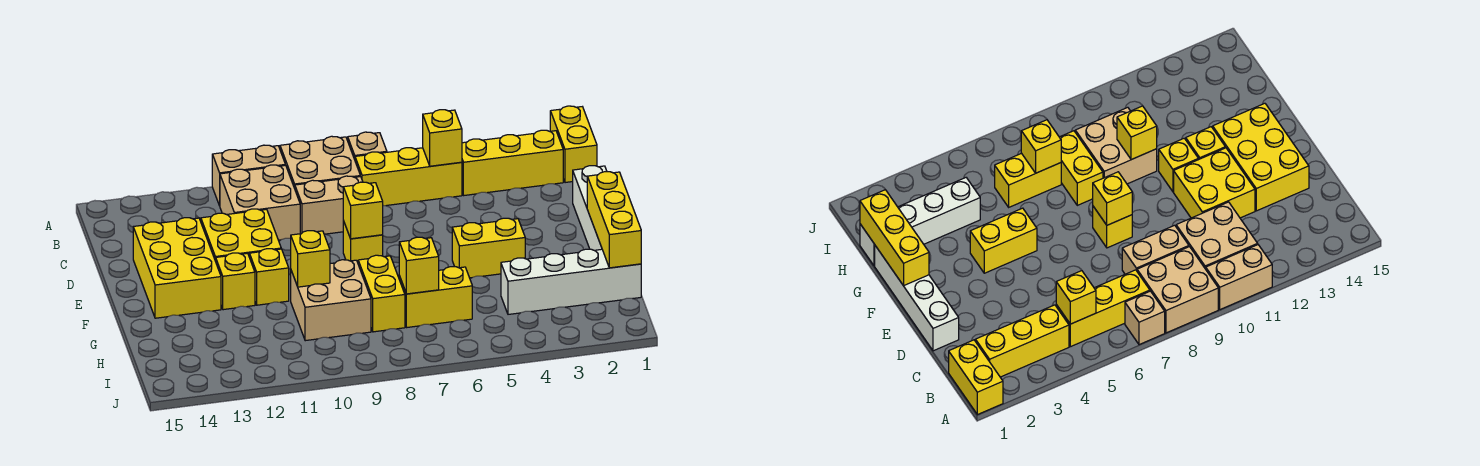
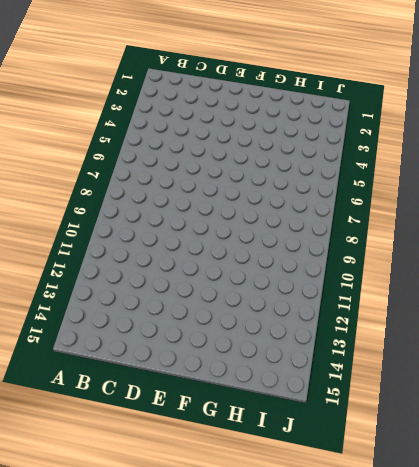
none -> yellow brick A1:B1 level 1
none -> tan brick A7 level 1
none -> tan brick A8:B9 level 1

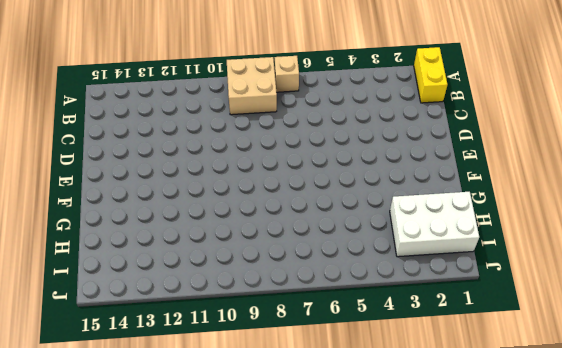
white brick H1:I3 level 1 -> white brick H1:H4 level 1
none -> tan brick A10:A11 level 1
none -> yellow brick B2:B4 level 1
none -> yellow brick B5:B7 level 1

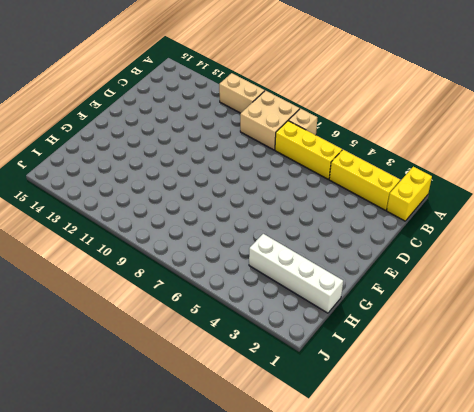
none -> tan brick B10:C11 level 1
none -> tan brick C8:C9 level 1
none -> white brick D1:G1 level 1

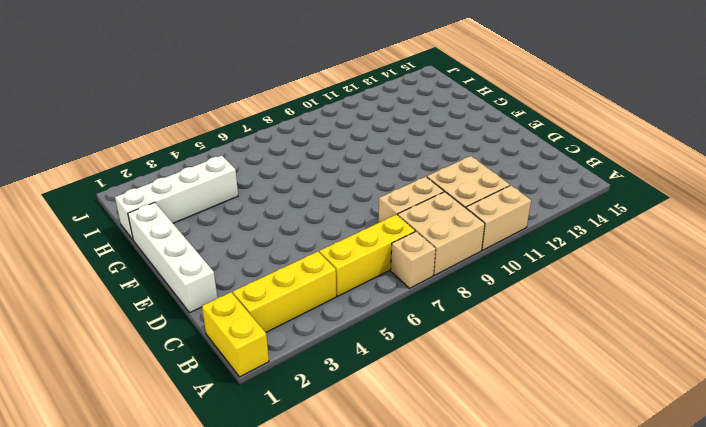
none -> yellow brick D11:E12 level 1
none -> yellow brick D13:F14 level 1
none -> yellow brick E8 level 1

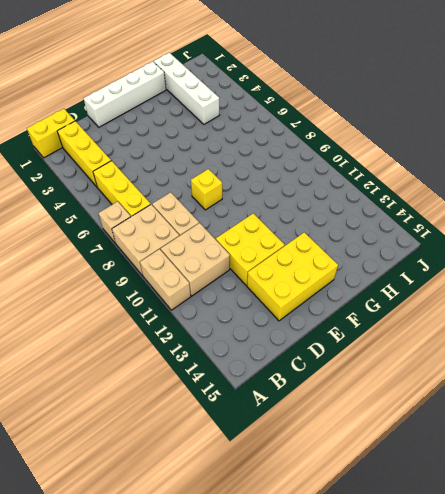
none -> yellow brick F4:F5 level 1
none -> yellow brick F11 level 1
none -> yellow brick F12 level 1

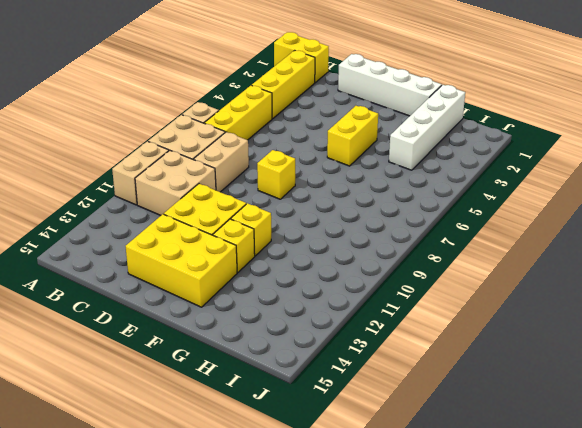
none -> yellow brick G8:H8 level 1
none -> tan brick G9:H10 level 1
none -> yellow brick H6:H7 level 1

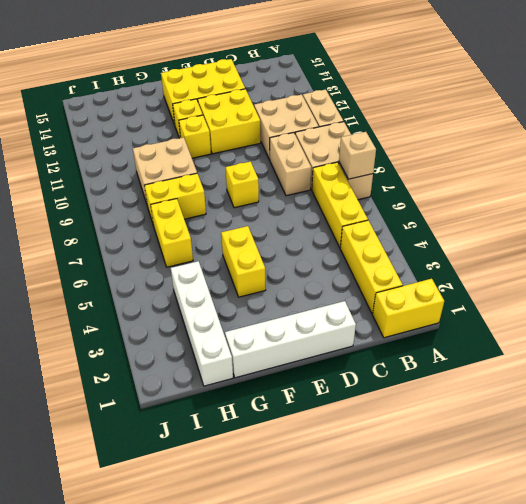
tan brick A7 level 2 -> none
none -> yellow brick B5 level 2
none -> yellow brick E8 level 2
none -> yellow brick F1:H1 level 2

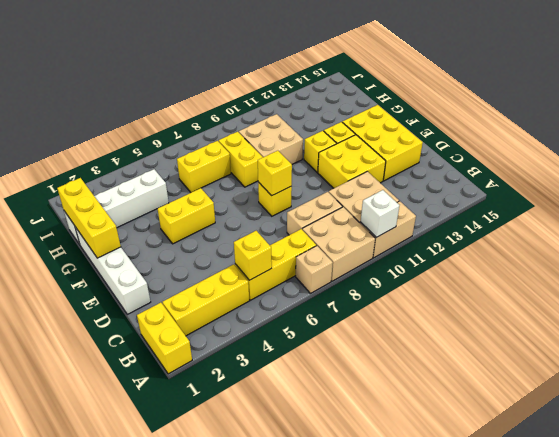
white brick A10 level 2 -> none
none -> yellow brick G10 level 2
none -> yellow brick H7 level 2

